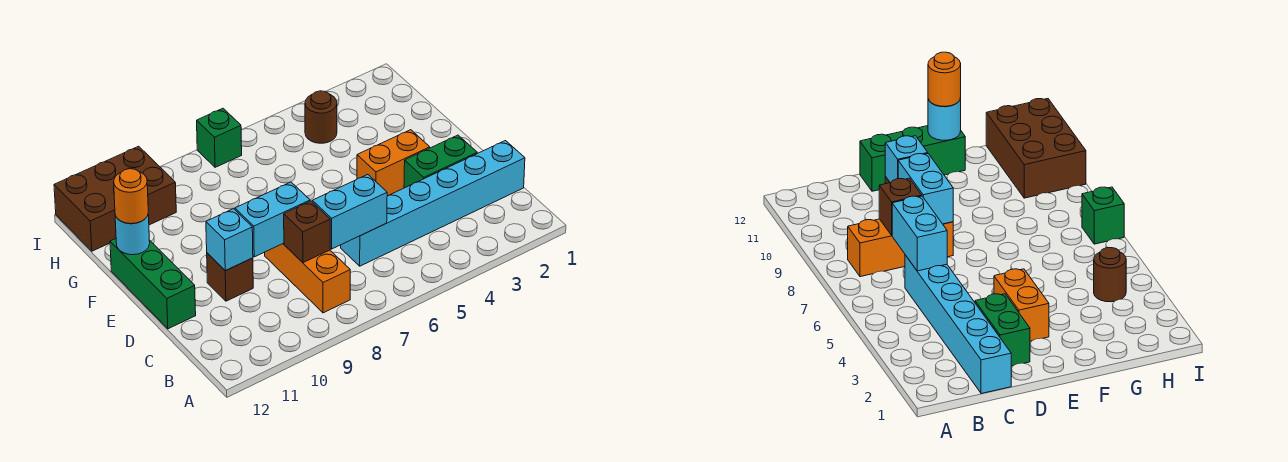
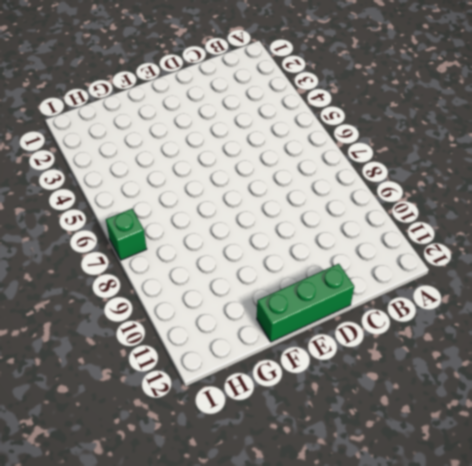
none -> orange brick B8:D8 level 1
none -> cyan brick C1:C6 level 1
none -> green brick D2:D3 level 1

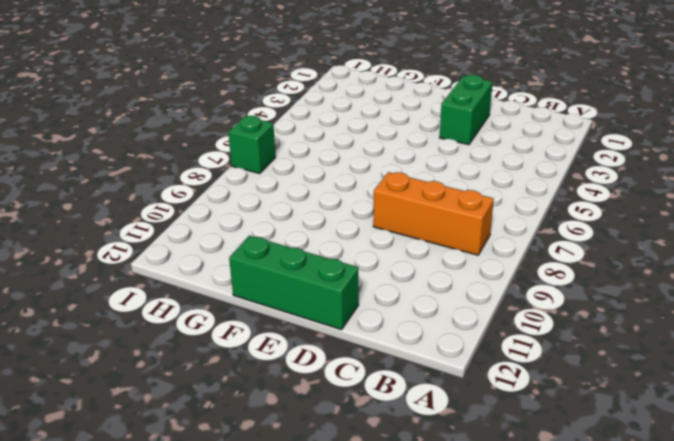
none -> cyan brick C1:C6 level 1
none -> brown brick D10 level 1
none -> orange brick E3:E4 level 1

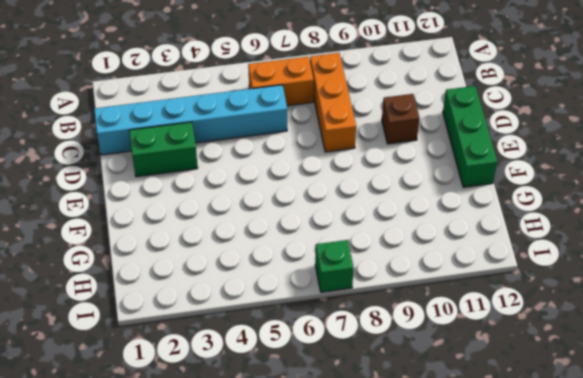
orange brick B6:B7 level 1 -> orange brick E3:E4 level 1
none -> brown round brick H4 level 1
none -> brown brick H10:I12 level 1
none -> cyan brick C6:C7 level 2

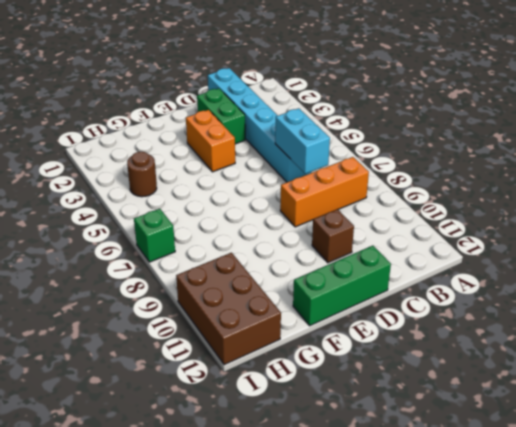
none -> brown brick C8 level 2
none -> cyan brick D8:D9 level 2
none -> cyan brick D10 level 2

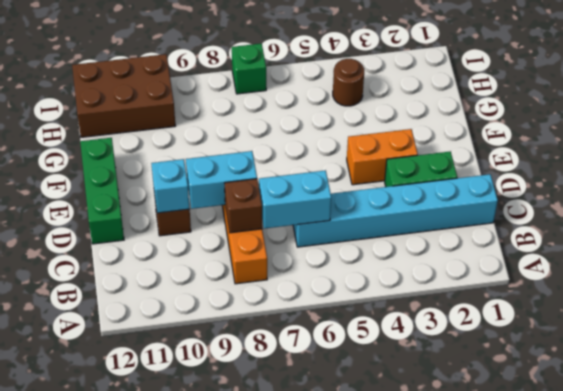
none -> cyan round brick F12 level 2
none -> orange round brick F12 level 3

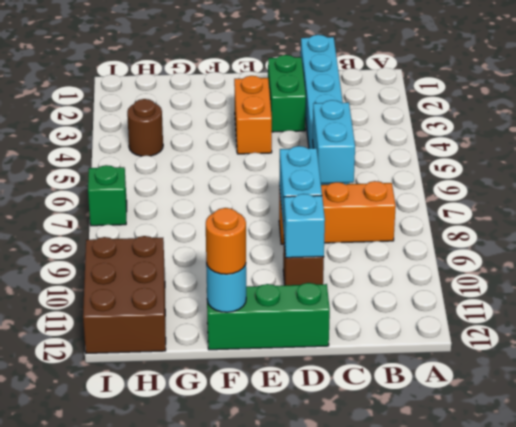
none -> brown brick C8 level 2

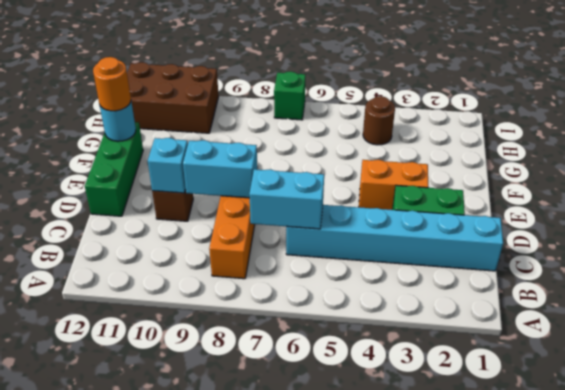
none -> brown brick C8 level 2

